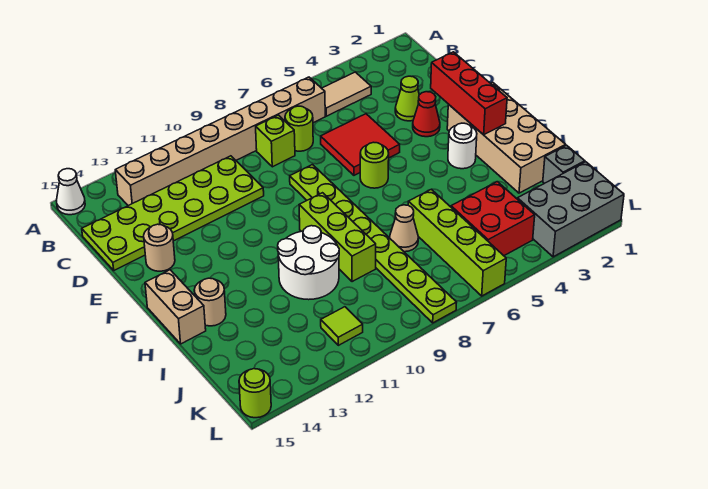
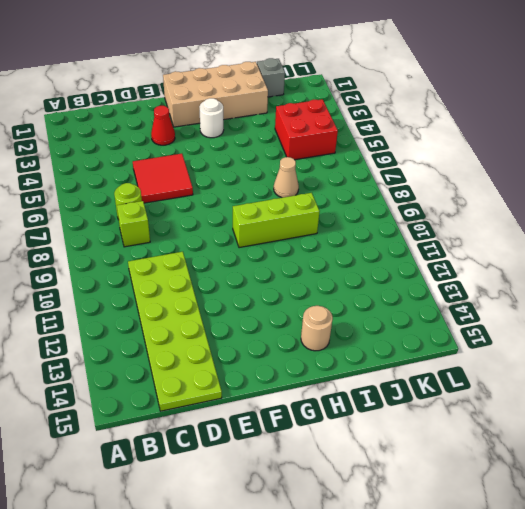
none -> white cone A15 level 1
none -> tan tile B4:B5 level 1
none -> tan brick B6:B13 level 1

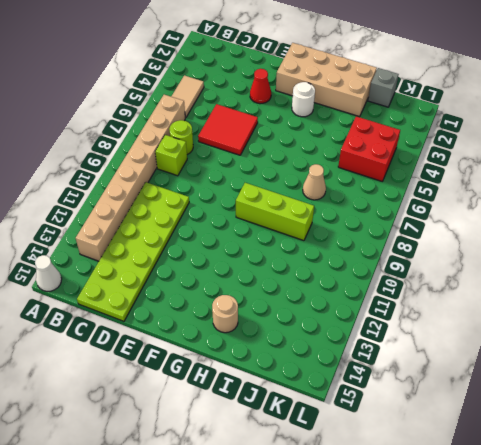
none -> lime cone D3 level 1
none -> lime plate E8:L8 level 1
none -> tan round brick E14 level 1

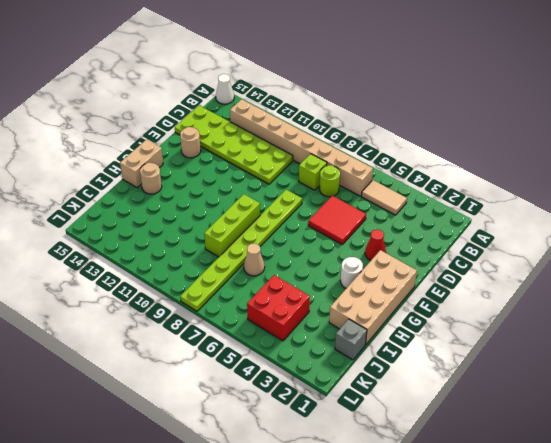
none -> lime cone D3 level 1
none -> lime round brick F6 level 1
none -> white round brick H10:I11 level 1

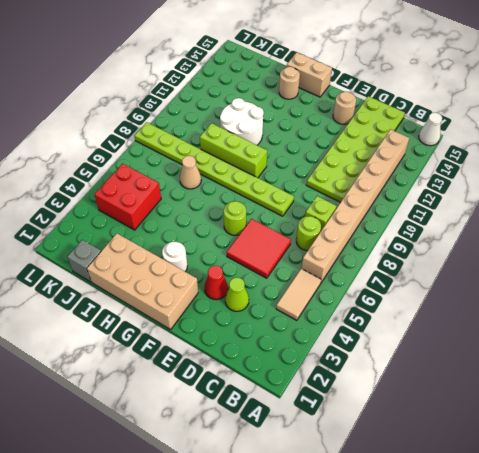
none -> lime brick I6:L6 level 1
none -> grey brick K1:L3 level 1
none -> lime tile K11 level 1

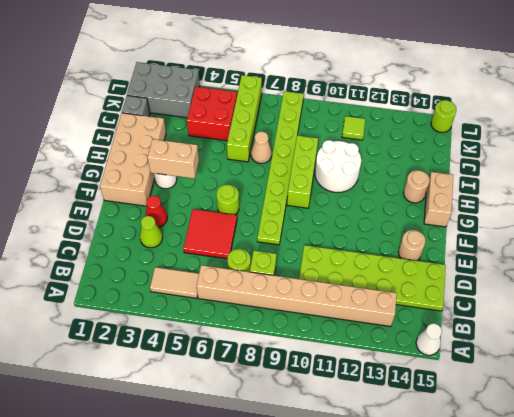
tan brick G3:G4 level 2 -> none
none -> red brick E2:G2 level 2

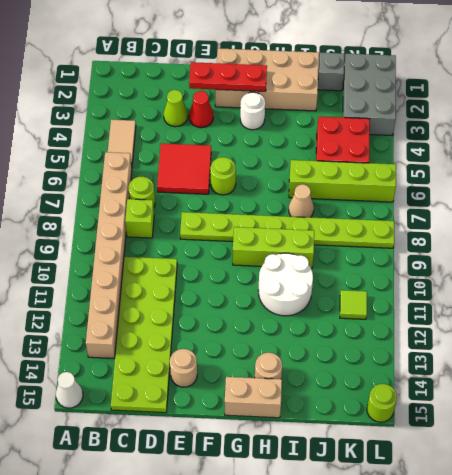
red plate E2:G2 level 2 -> red brick E2:G2 level 2

